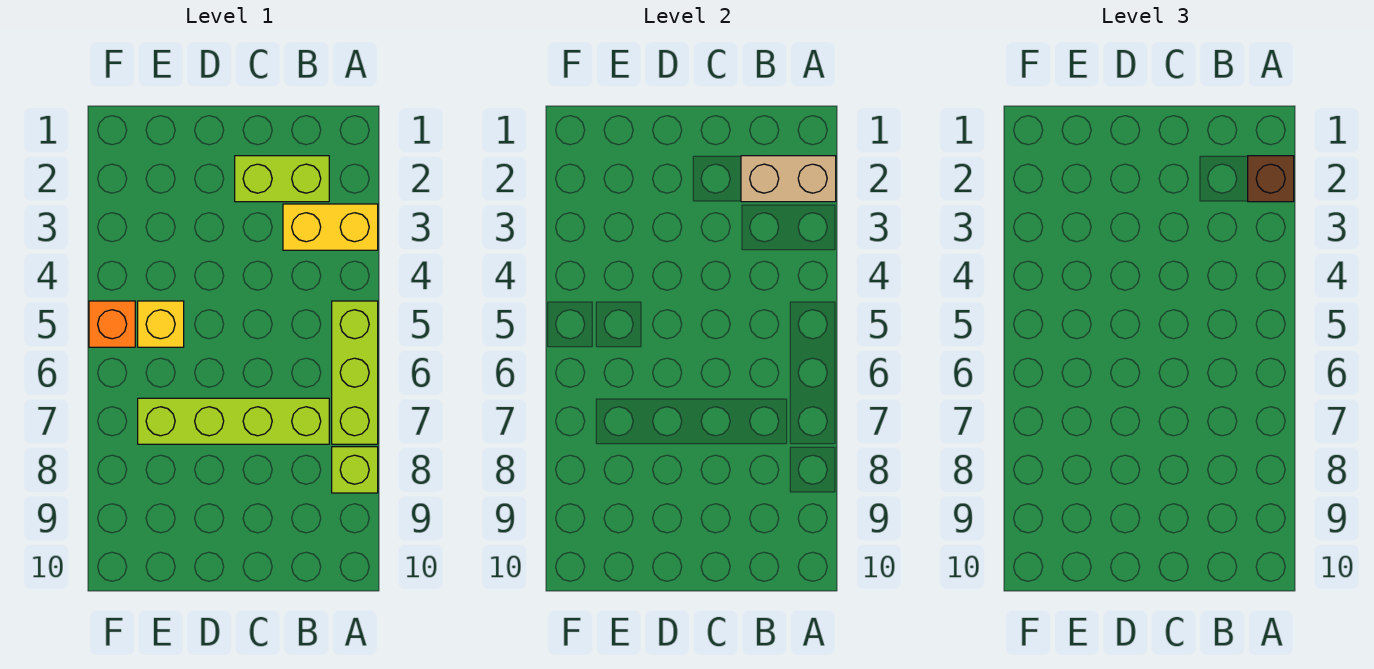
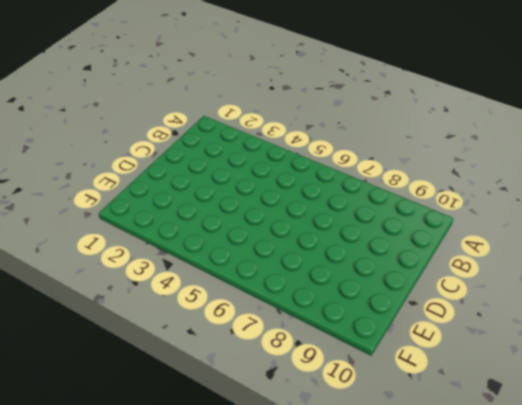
none -> yellow brick A3:B3 level 1
none -> lime brick A5:A7 level 1

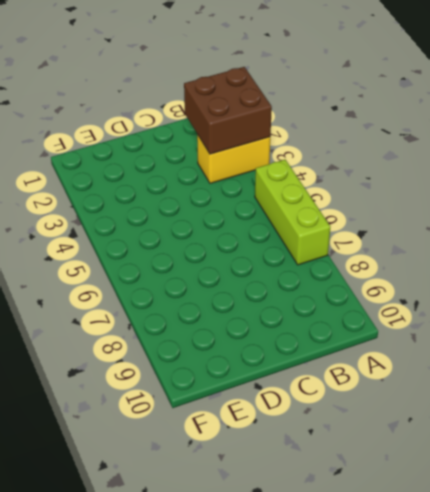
brown brick A2:B3 level 2 -> tan brick A2:B2 level 2
none -> lime brick A8 level 1
none -> lime brick B2:C2 level 1

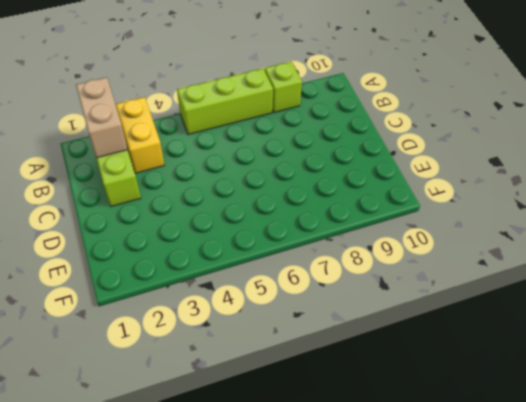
none -> lime brick B7:E7 level 1
none -> yellow brick E5 level 1

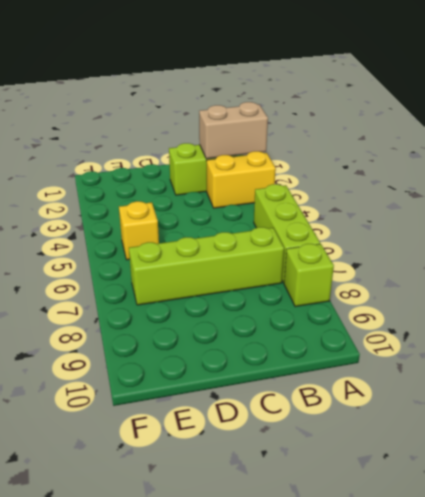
none -> orange brick F5 level 1
none -> brown brick A2 level 3

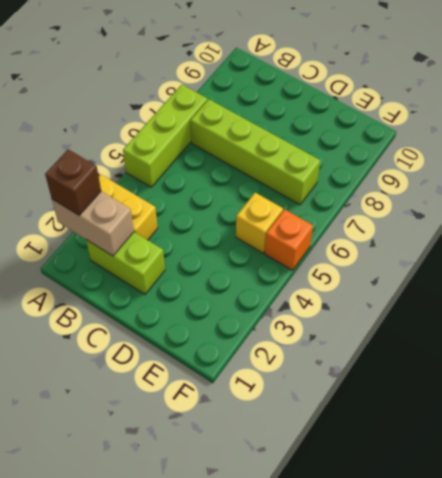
none -> lime brick A8 level 1

